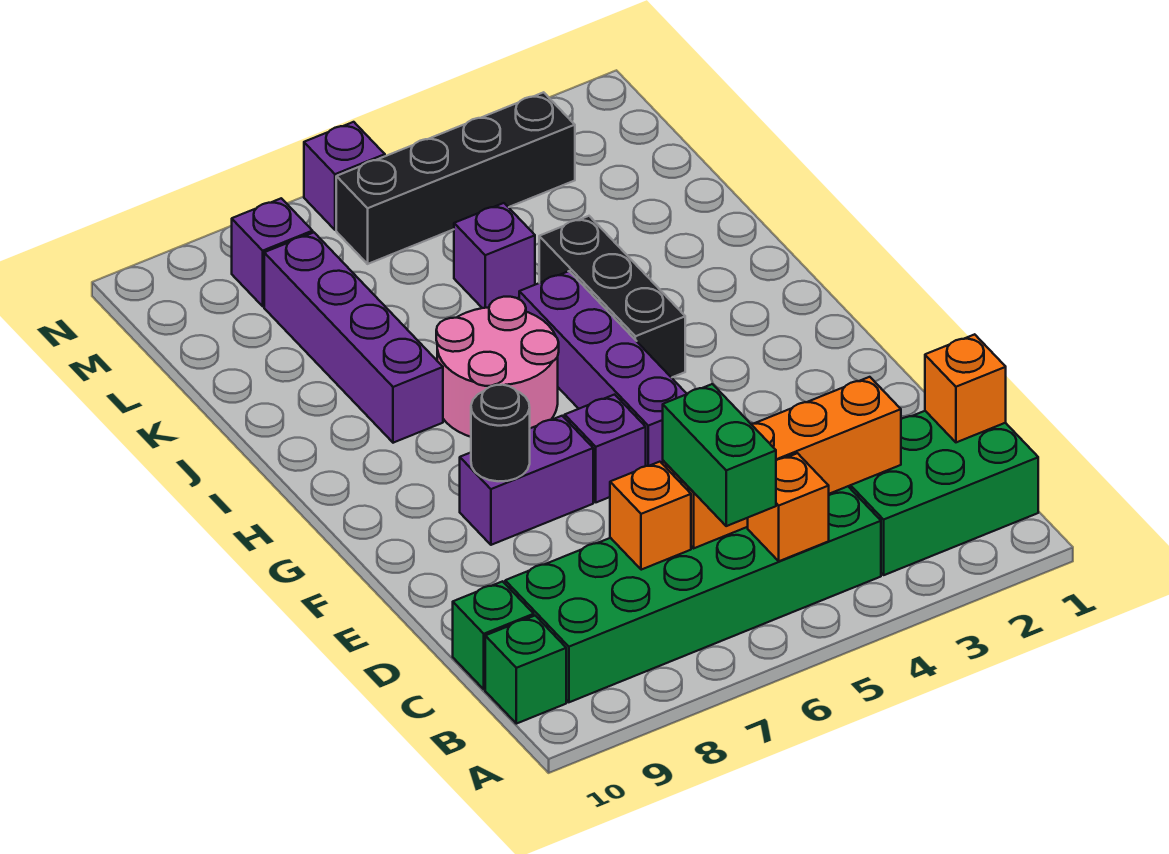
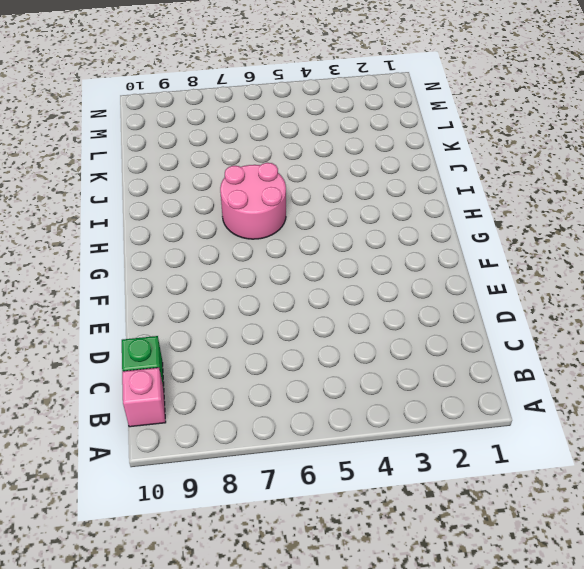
pink brick B10 level 1 -> green brick B10 level 1
none -> green brick B1:C3 level 1
none -> green brick B4:C9 level 1
none -> purple brick F5:I5 level 1

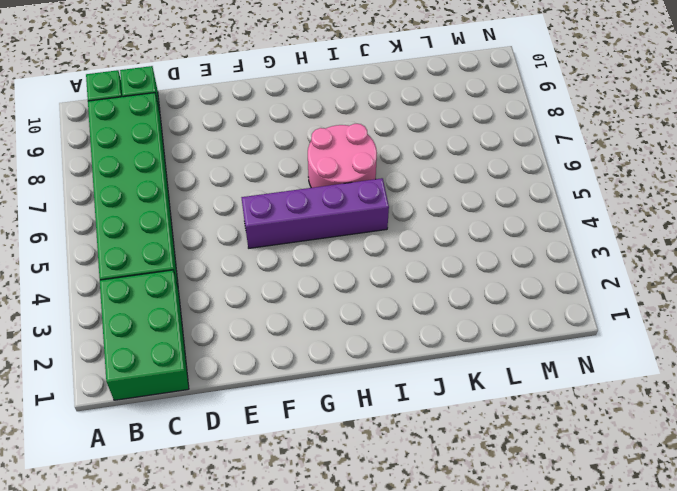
none -> purple brick F6 level 1
none -> purple brick F7:F8 level 1
none -> black brick H4:J4 level 1

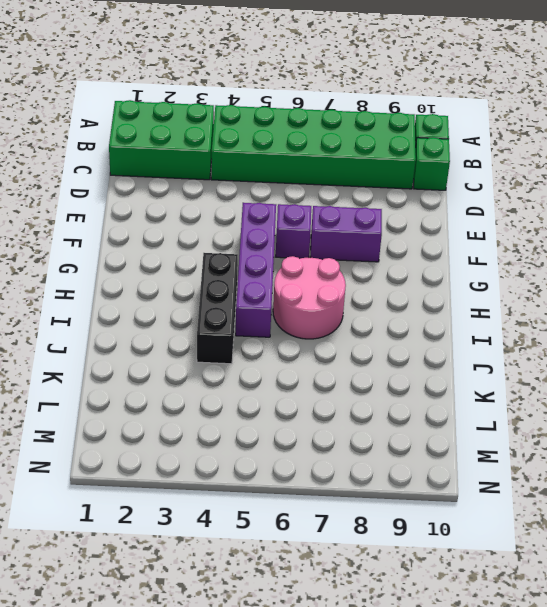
none -> purple brick I8:L8 level 1
none -> purple brick K5 level 1
none -> black brick M3:M6 level 1

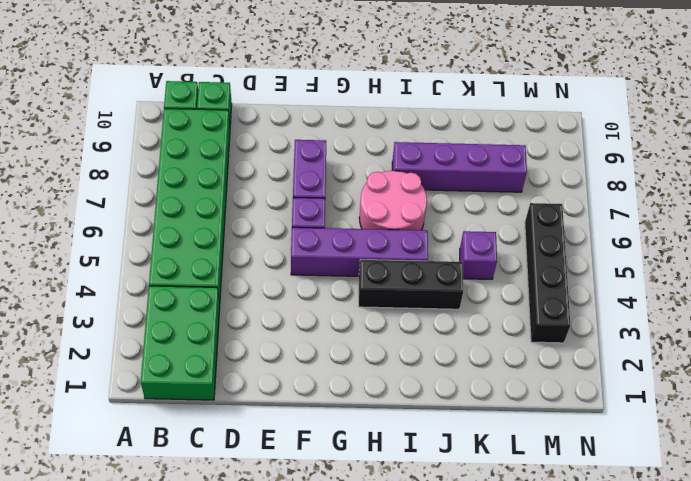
none -> purple brick M8 level 1
none -> purple brick N6 level 1
none -> orange brick B5 level 2

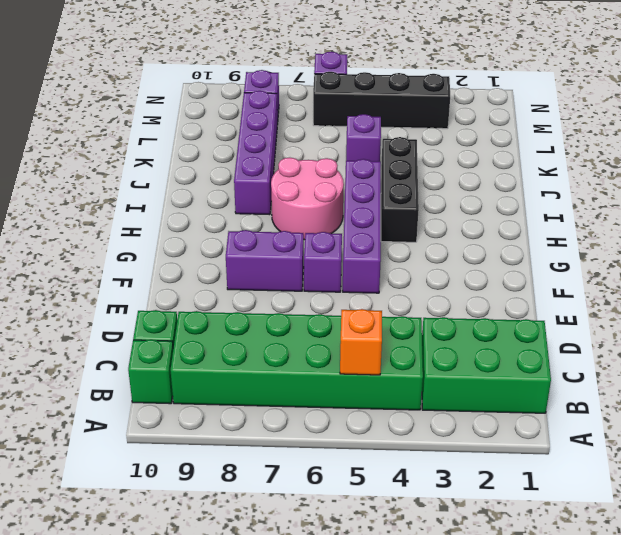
none -> orange brick C1 level 2
none -> orange brick C3:C6 level 2
none -> orange brick C7 level 2

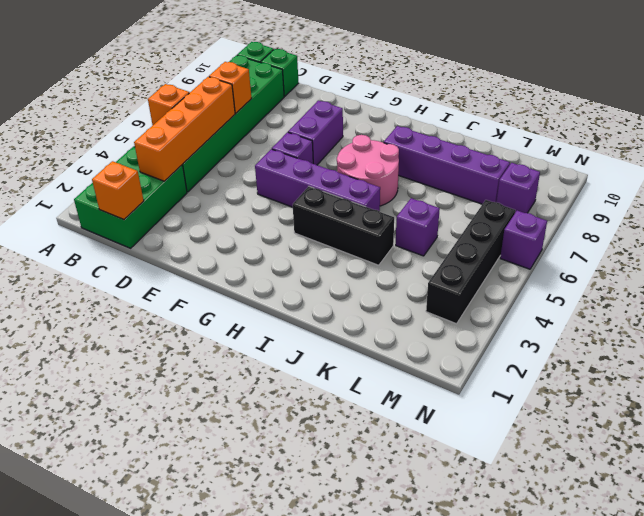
none -> black round brick F8 level 2
none -> green brick B6:C6 level 3

